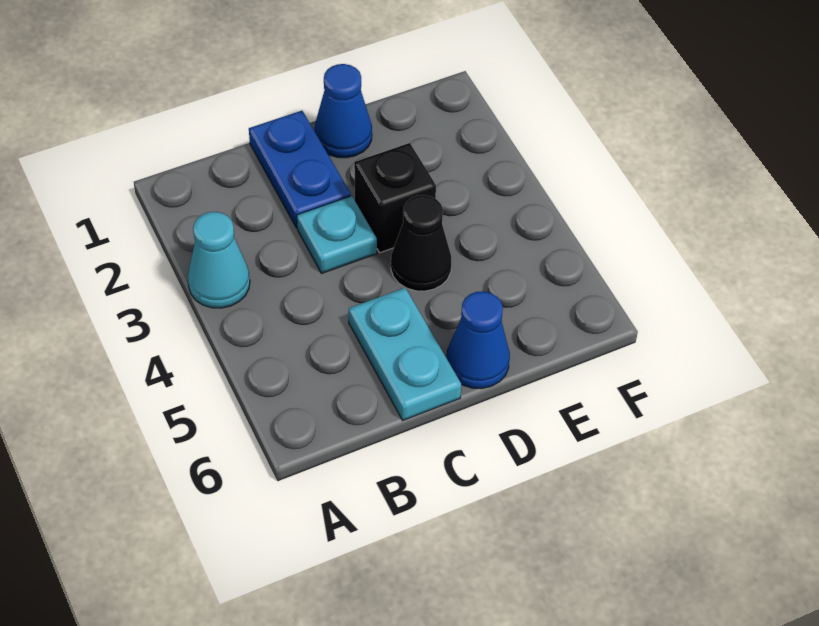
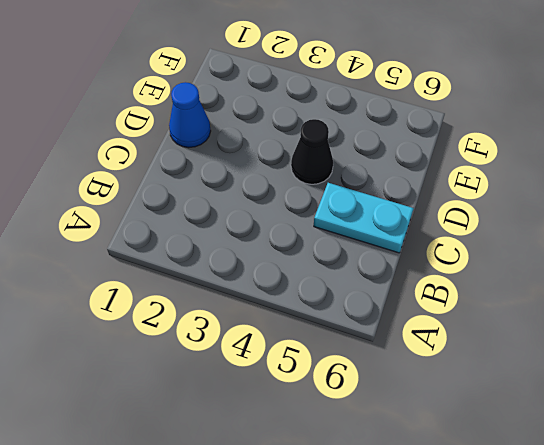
none -> cyan cone A3 level 1
none -> blue plate C1:C2 level 1

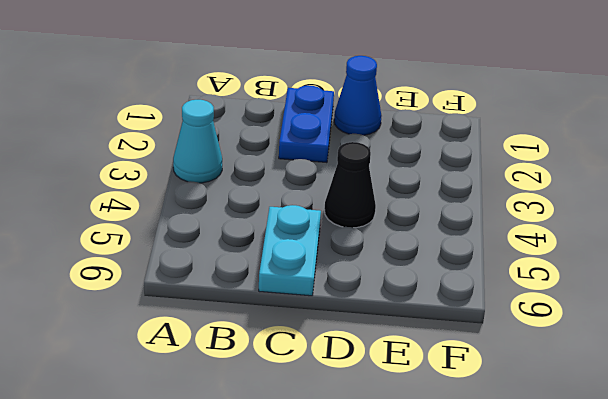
none -> cyan plate C3 level 1
none -> black brick D3 level 1

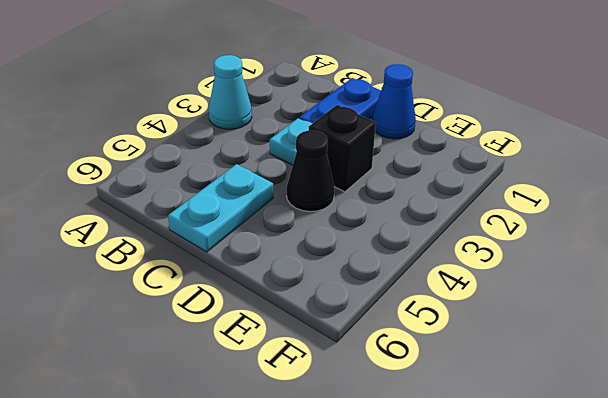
none -> blue cone D6 level 1

